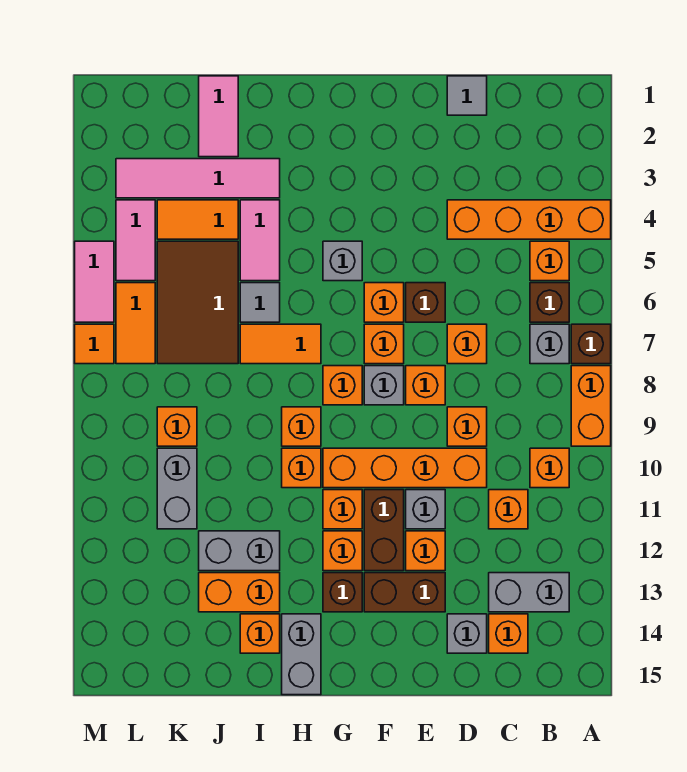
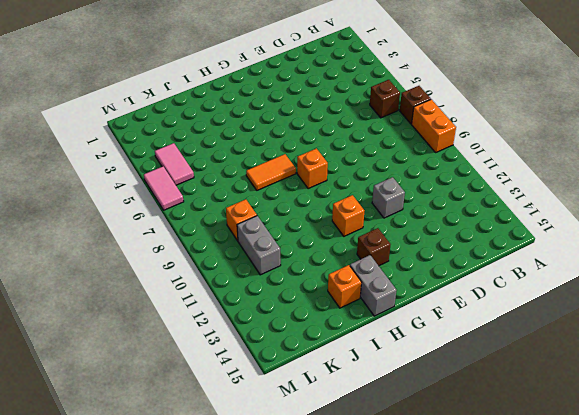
none -> orange brick A4:D4 level 1
none -> orange brick B5 level 1
none -> grey brick B7 level 1
none -> orange brick B10 level 1

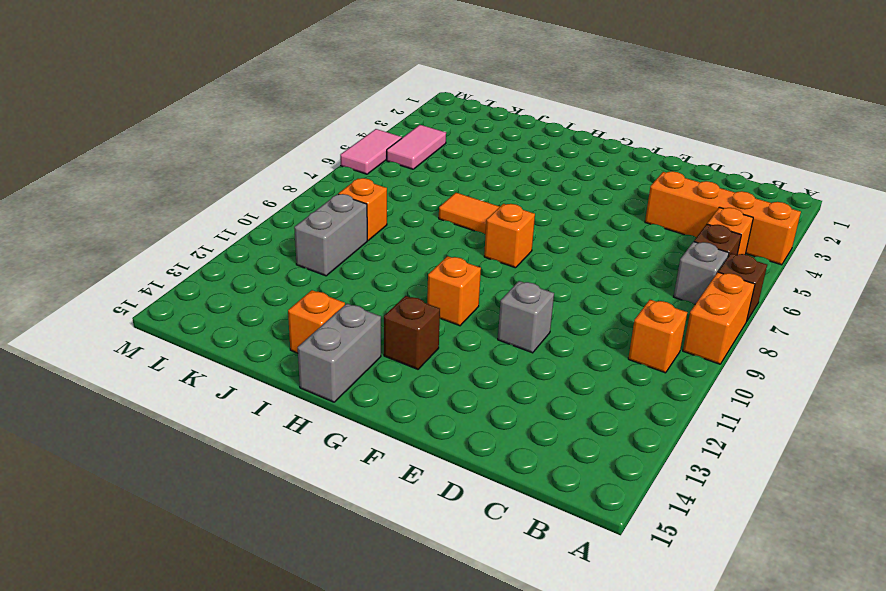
none -> grey brick B13:C13 level 1
none -> orange brick C11 level 1
none -> orange brick C14 level 1
none -> grey tile D1 level 1

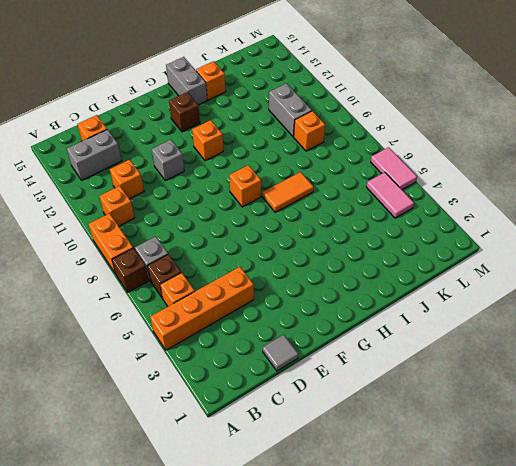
none -> orange brick D7 level 1
none -> orange brick D9 level 1
none -> orange brick D10:G10 level 1
none -> grey brick D14 level 1

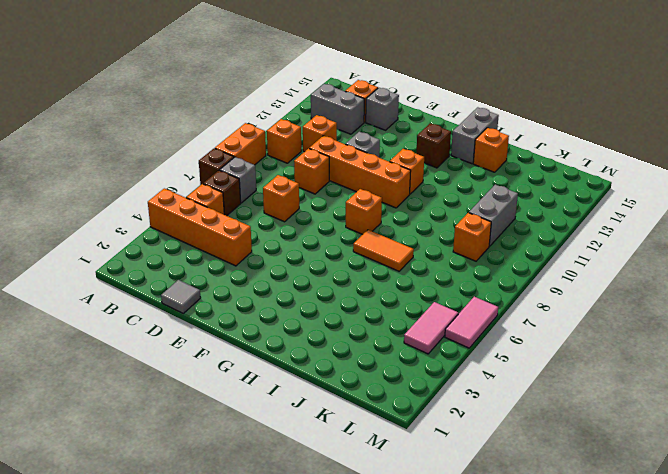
none -> brown brick E6 level 1
none -> orange brick E8 level 1
none -> orange brick E12 level 1
none -> brown brick E13:F13 level 1

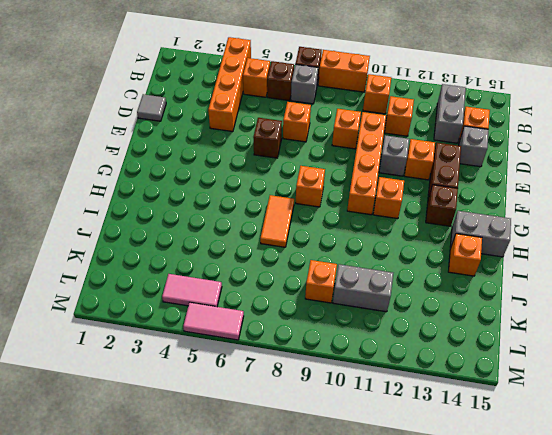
none -> orange brick E8 level 1
none -> orange brick F6 level 1
none -> orange brick F7 level 1
none -> grey brick F8 level 1

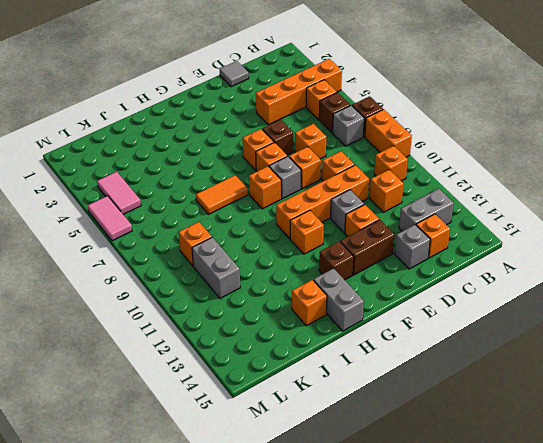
none -> brown brick F11:F12 level 1
none -> grey brick G5 level 1
none -> orange brick G12 level 1
none -> orange brick H9 level 1

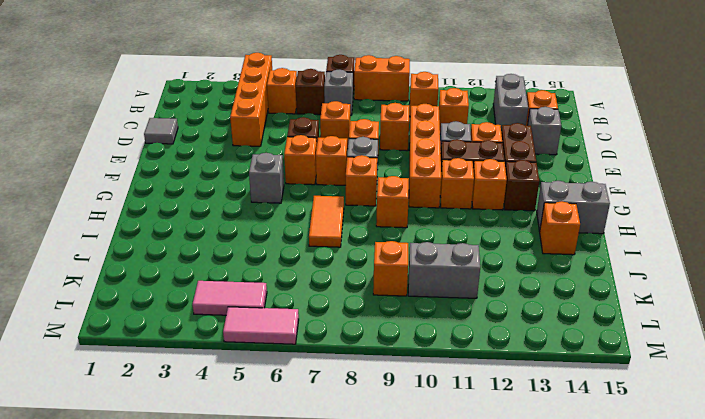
none -> orange brick H10 level 1
none -> pink tile I3:L3 level 1
none -> pink tile I4:I5 level 1
none -> grey tile I6 level 1

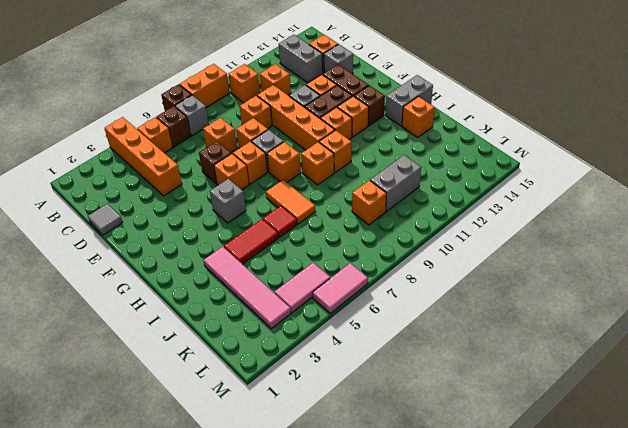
red tile I4:I5 level 1 -> pink tile I4:I5 level 1
red tile I6 level 1 -> grey tile I6 level 1
none -> grey brick I12:J12 level 1
none -> orange brick I13:J13 level 1
none -> pink tile J1:J2 level 1
none -> orange tile J4:K4 level 1

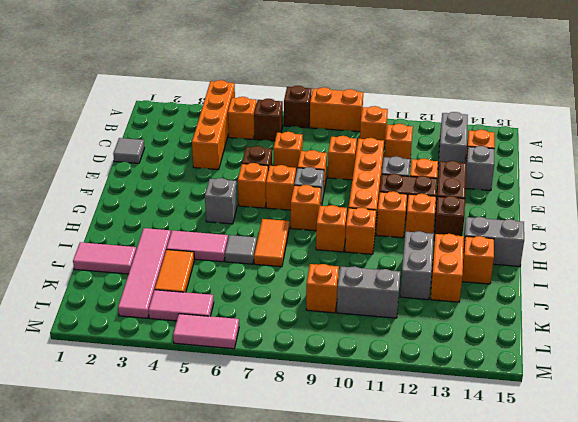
none -> grey brick B7 level 1
none -> brown tile J5:K7 level 1
none -> orange tile L6:L7 level 1
none -> orange tile M7 level 1

